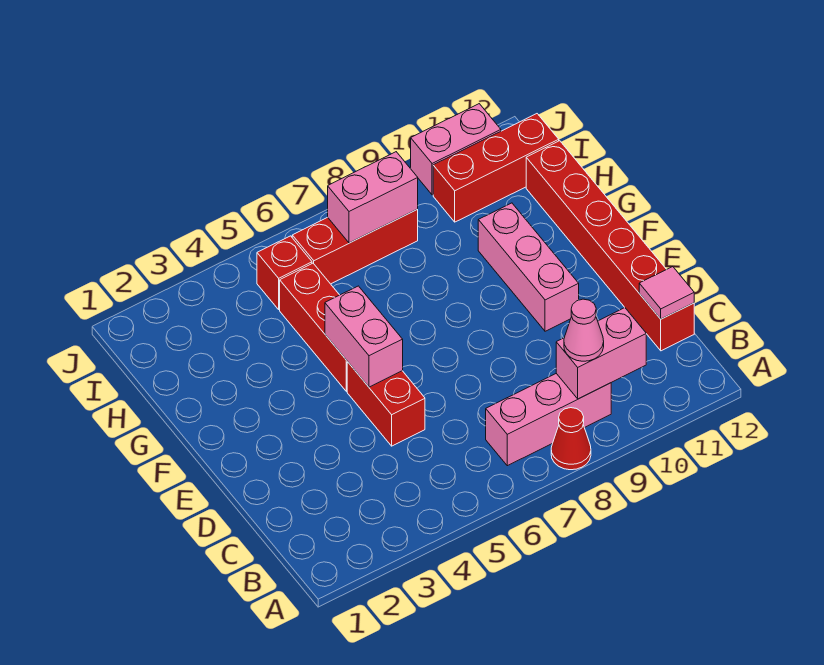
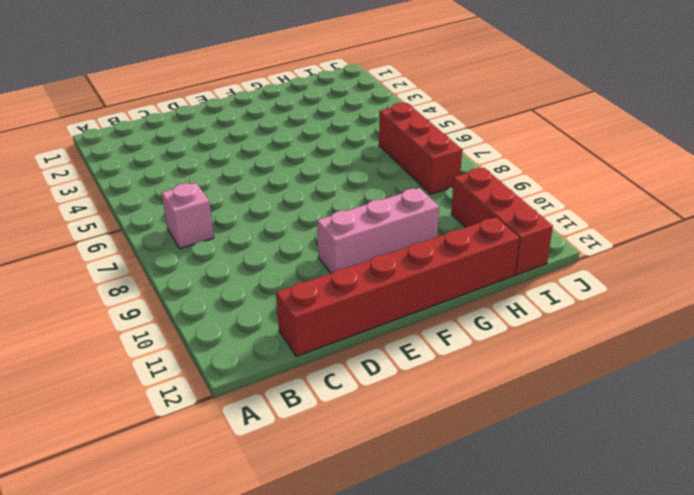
pink brick B7 level 1 -> pink brick B7:B9 level 1
none -> red cone A8 level 1
none -> red brick D5:E5 level 1
none -> red brick F5:H5 level 1

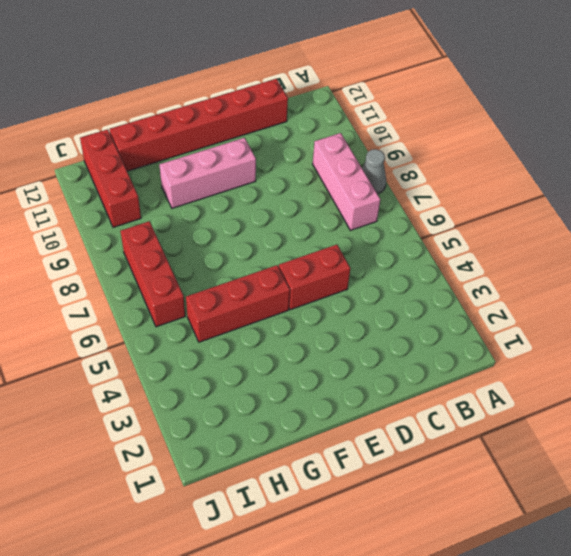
grey cone A8 level 1 -> red cone A8 level 1
none -> red brick I5 level 1
none -> pink brick J10:J11 level 1
none -> pink brick B9:B10 level 2

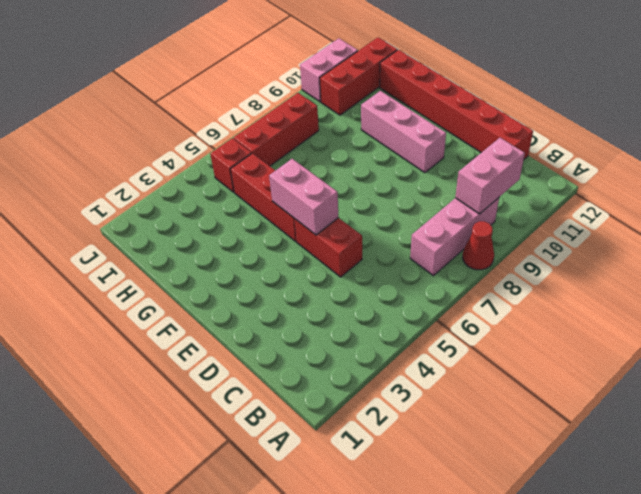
none -> pink tile C12 level 2
none -> pink brick I7:I8 level 2
none -> pink cone B9 level 3

